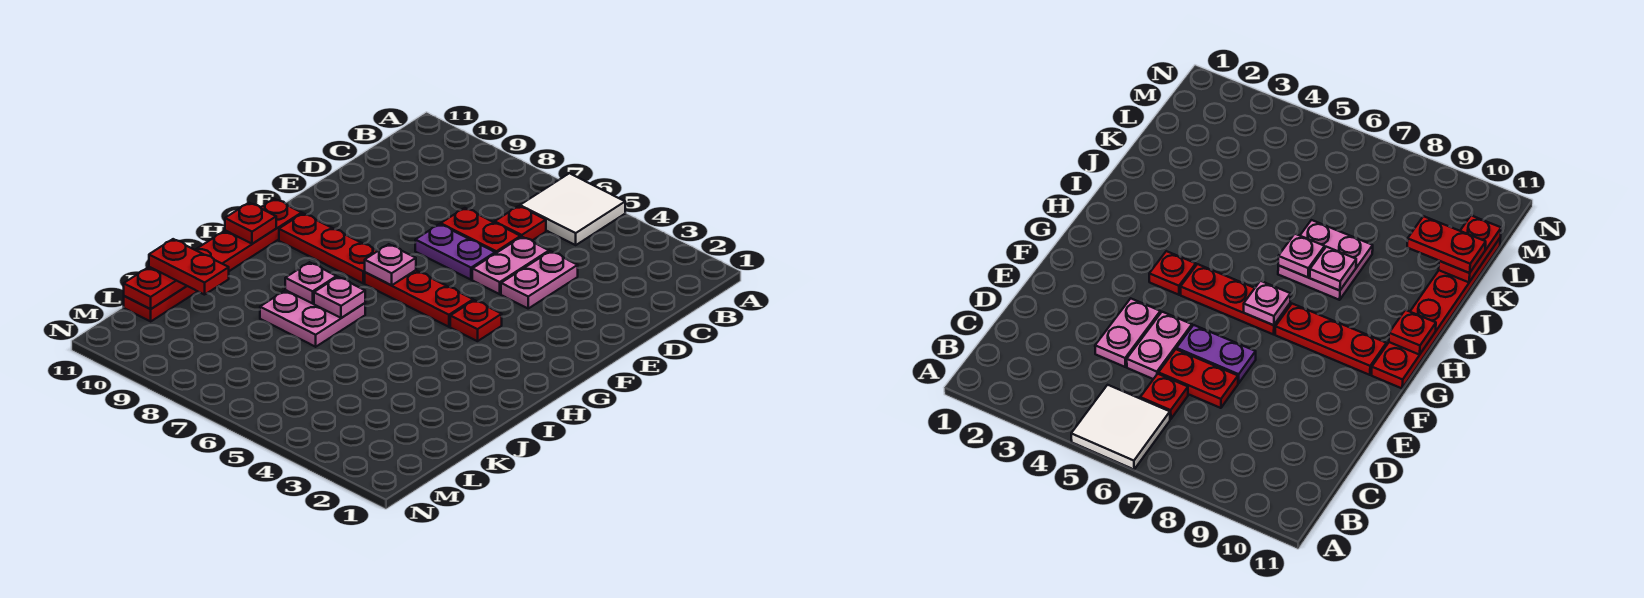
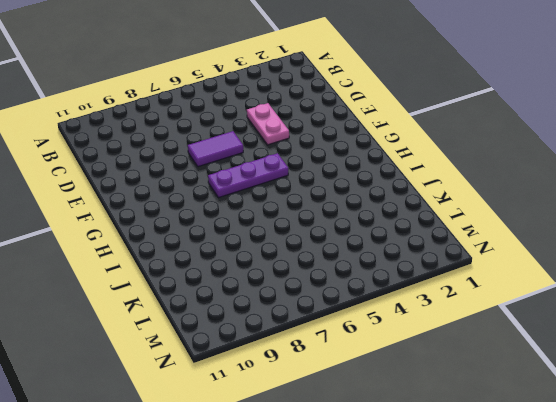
purple tile E6:E7 level 1 -> purple plate E6:E7 level 1
purple plate G5:G7 level 1 -> red plate G5:G7 level 1
none -> white tile A5:B6 level 1
none -> red plate C6 level 1
none -> pink plate D5:E5 level 1

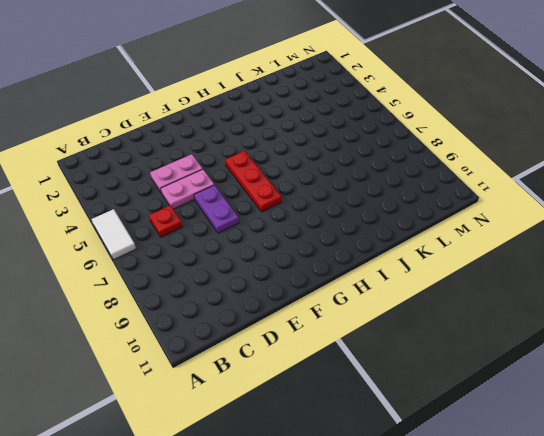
white tile A5:A6 level 1 -> white tile A5:B6 level 1
none -> red plate D6:D7 level 1
none -> red plate G4 level 1
none -> red plate G8:G10 level 1

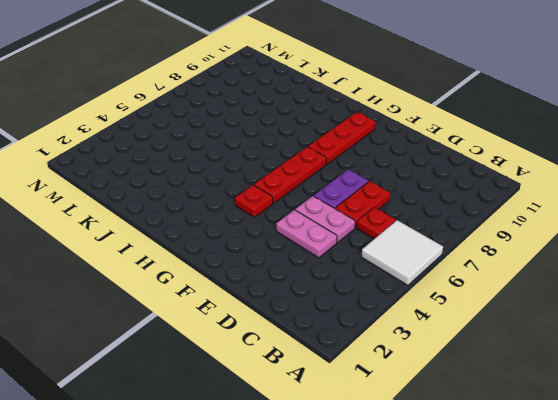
none -> red plate G11:L11 level 1
none -> pink plate I7:J8 level 1
none -> pink plate G7 level 2

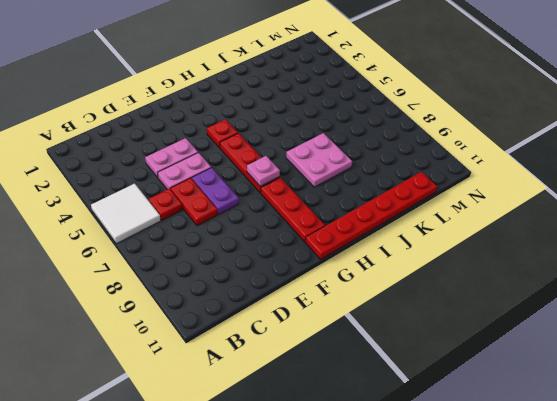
none -> red plate H11 level 2
none -> pink plate I7 level 2
none -> pink plate I8 level 2

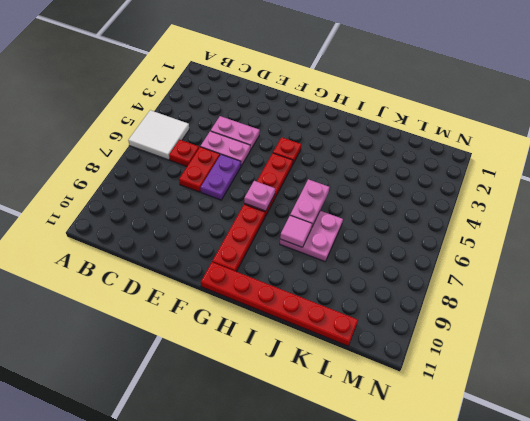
pink plate I6:I7 level 2 -> pink plate I7 level 2
pink tile I8 level 2 -> pink plate I8 level 2
none -> red plate H11 level 2
none -> red plate K11:L11 level 2
none -> red plate K10:K11 level 3

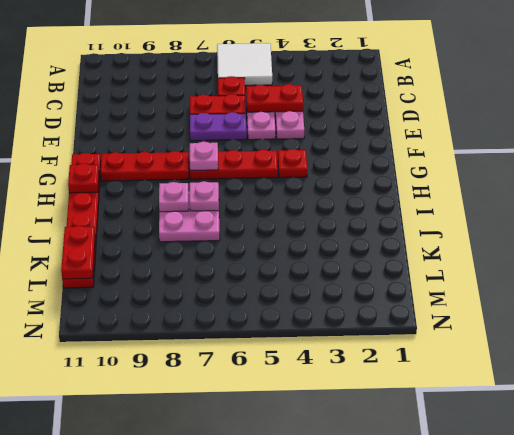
red plate D4:D5 level 2 -> red plate K10:K11 level 3

